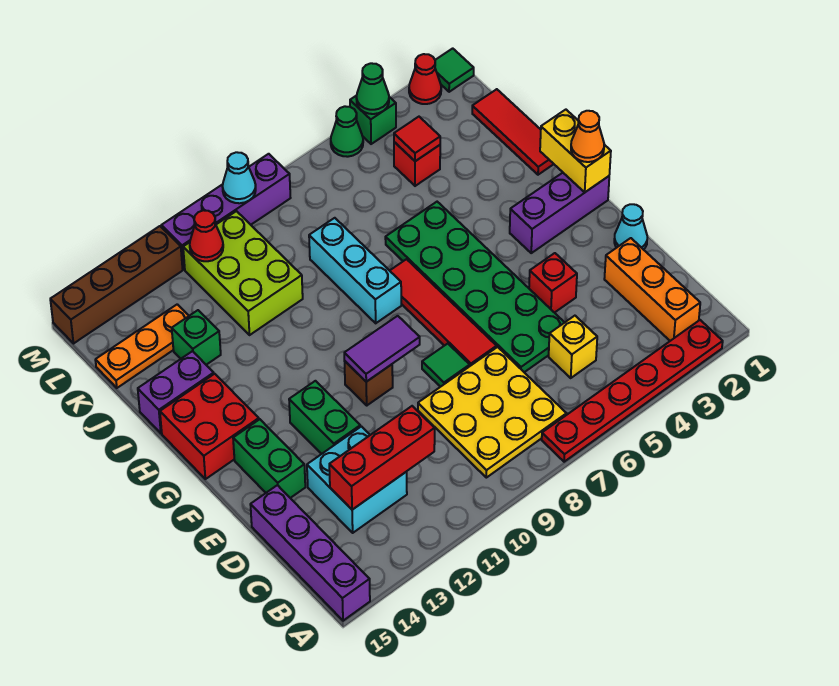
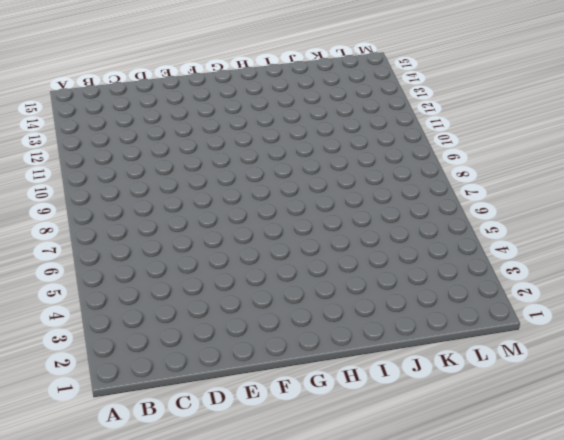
none -> red plate A2:A7 level 1
none -> purple brick A15:D15 level 1
none -> orange brick B2:D2 level 1
none -> yellow plate B7:D9 level 1

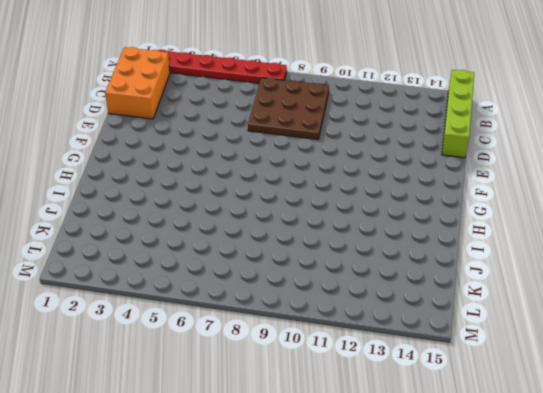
lime brick A15:D15 level 1 -> purple brick A15:D15 level 1
orange brick B1:D2 level 1 -> orange brick B2:D2 level 1
brown plate B7:D9 level 1 -> yellow plate B7:D9 level 1
none -> yellow brick C5 level 1
none -> cyan brick C12:D13 level 1
none -> green plate D5:I6 level 1
none -> cyan cone E1 level 1

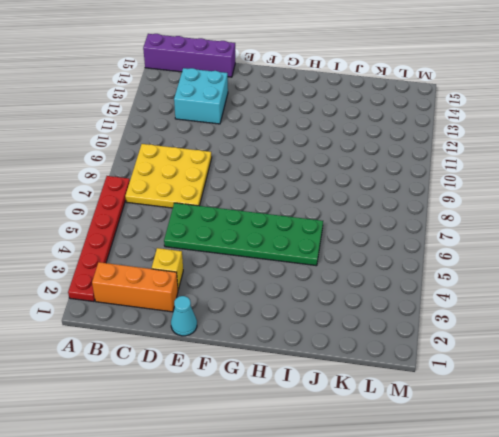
yellow brick D3 level 1 -> yellow brick C5 level 1
none -> red brick E4 level 1
none -> red tile E7:H7 level 1
none -> green tile E8 level 1
none -> green brick E12:F12 level 1

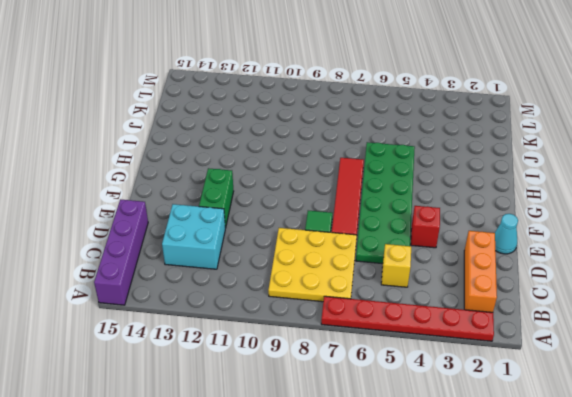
none -> green brick E14:F14 level 1
none -> brown brick F10 level 1
none -> purple brick G1:G3 level 1
none -> red brick G14:H15 level 1

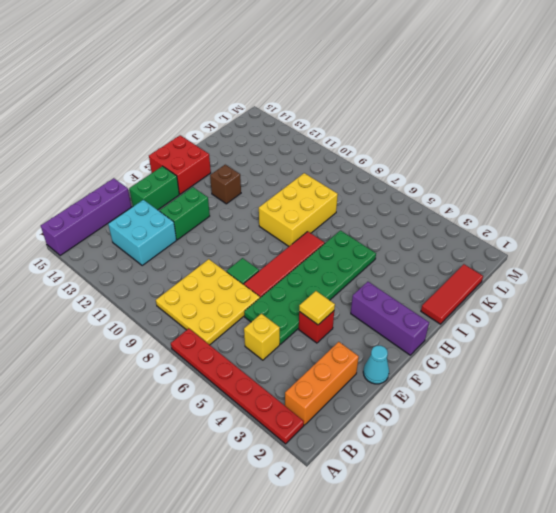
yellow tile E4 level 2 -> none
yellow brick H8:J9 level 1 -> cyan brick H8:J8 level 1
brown brick H12 level 1 -> brown brick F10 level 1
none -> purple brick I14:I15 level 1
none -> lime brick J10:L11 level 1
none -> green brick J13 level 1
none -> red brick K4 level 1

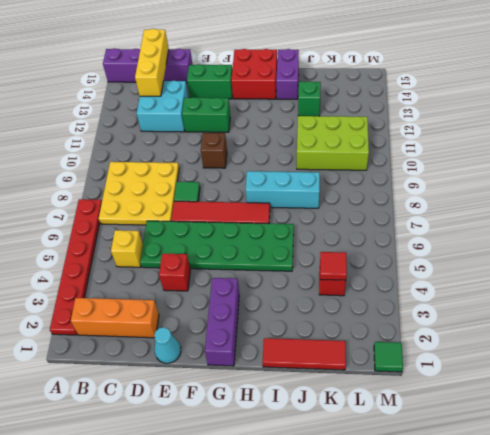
yellow brick C13:C15 level 2 -> red brick C11:C13 level 2
none -> orange plate K13:K15 level 1
none -> red cone M2 level 1
none -> green brick M4 level 1
none -> green cone M5 level 1

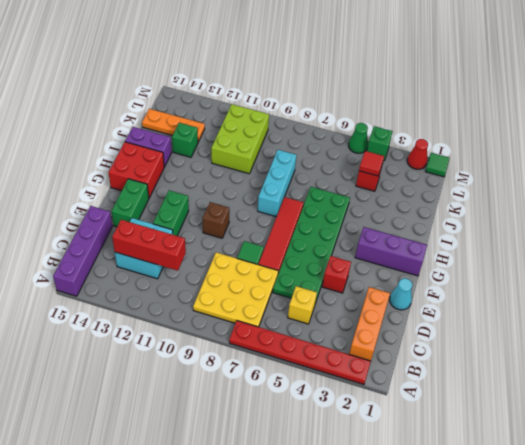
none -> red tile I1:K1 level 1
none -> purple brick M8:M11 level 1
none -> brown brick M12:M15 level 1
none -> purple tile F9:F10 level 2

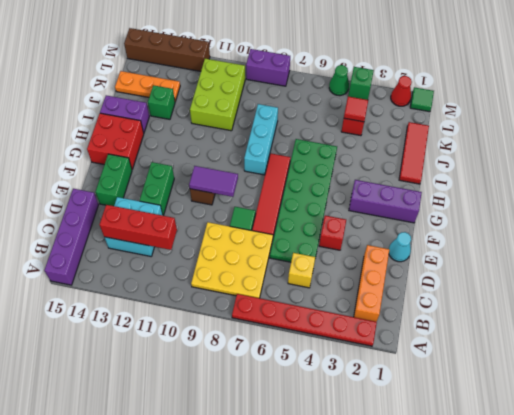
purple brick M8:M9 level 1 -> purple brick M8:M11 level 1
none -> yellow brick G1:H1 level 2
none -> red cone L11 level 2
none -> green cone M4 level 2
none -> cyan cone M9 level 2

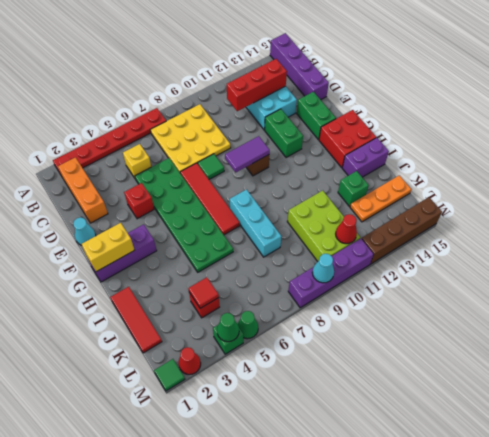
yellow brick G1:G2 level 2 -> yellow brick G1:H1 level 2
none -> orange cone G1 level 3

